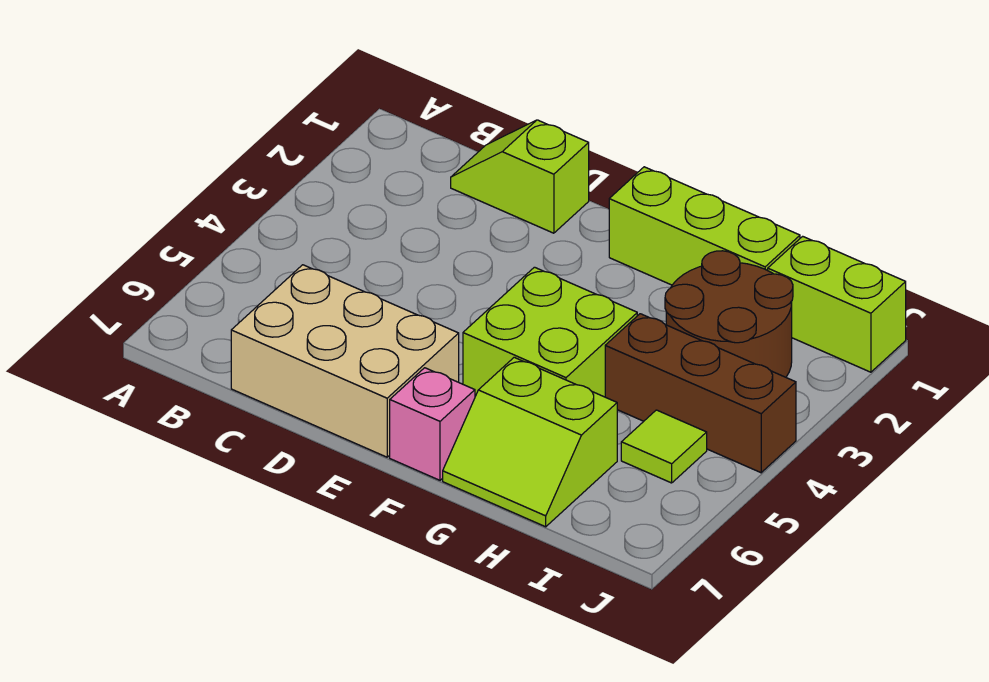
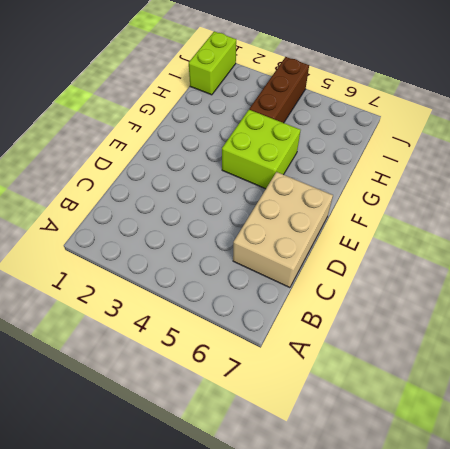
none -> lime slope C1:D1 level 1 top D
none -> lime brick F1:H1 level 1

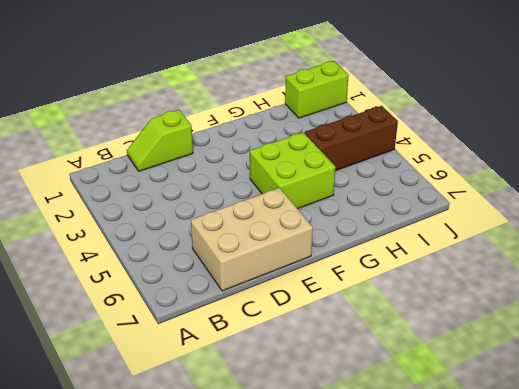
none -> lime brick F1:H1 level 1
none -> pink brick F7 level 1

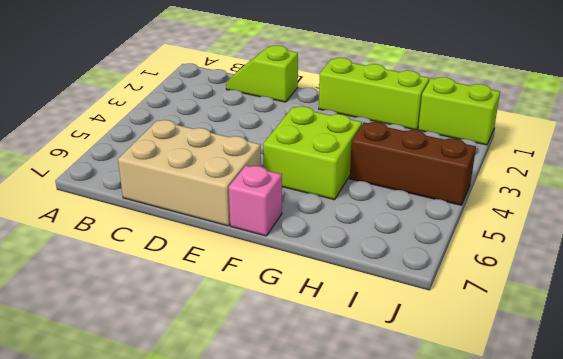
none -> lime slope G6:H7 level 1 top 6
none -> brown round brick H2:I3 level 1

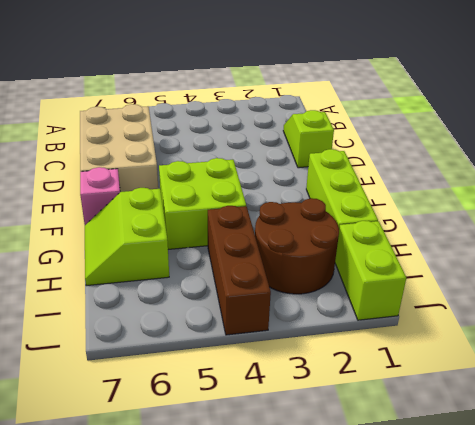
none -> lime tile I5 level 1

